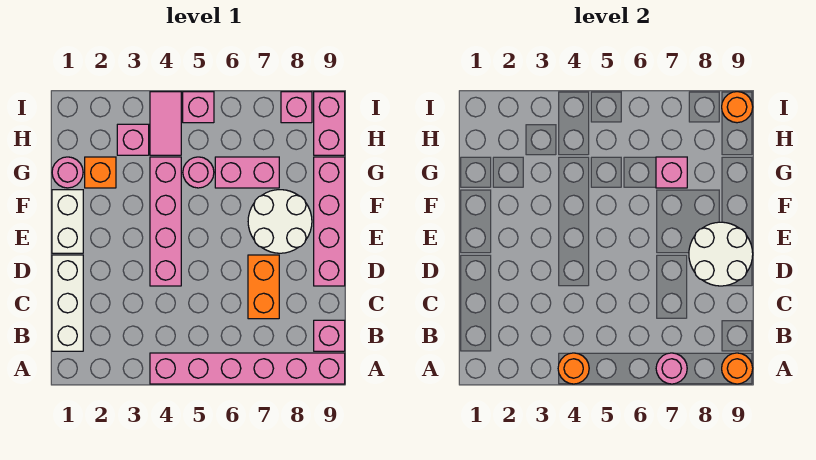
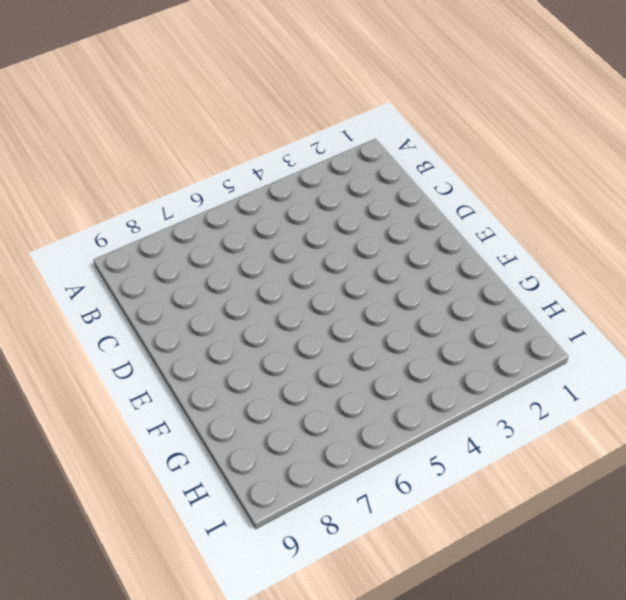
none -> pink brick A4:A9 level 1
none -> white brick B1:D1 level 1
none -> pink brick B9 level 1

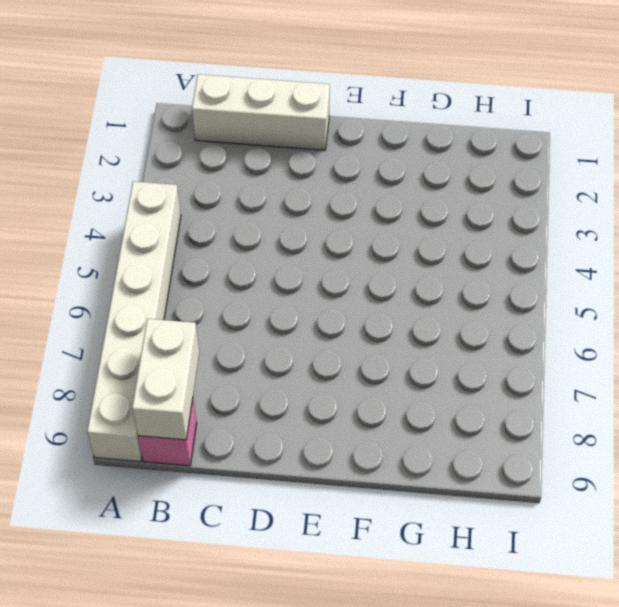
white brick A4:A9 level 1 -> pink brick A4:A9 level 1
white brick B8:B9 level 2 -> white brick E1:F1 level 1
none -> orange brick C7:D7 level 1
none -> pink brick D4:G4 level 1
none -> pink brick D9:G9 level 1

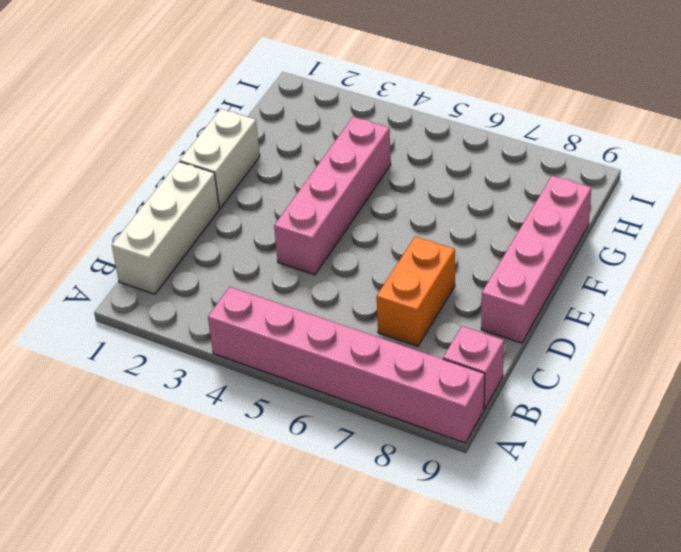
none -> white round brick E7:F8 level 1
none -> pink round brick G1 level 1
none -> orange brick G2 level 1

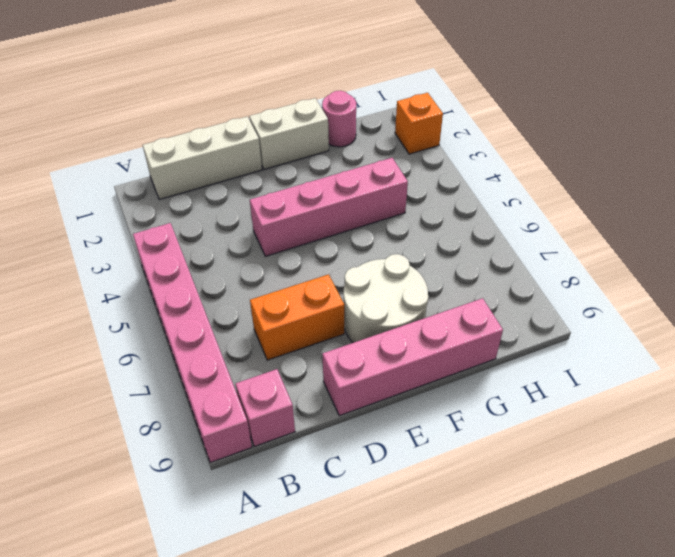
orange brick I2 level 1 -> orange brick G2 level 1
none -> pink round brick G5 level 1
none -> pink brick G6:G7 level 1
none -> pink brick H3 level 1

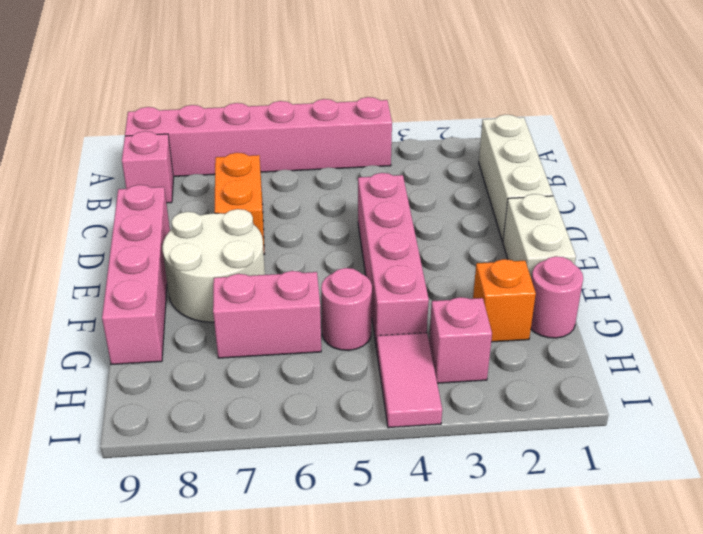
none -> pink brick H9:I9 level 1
none -> pink brick I5 level 1
none -> pink brick I8 level 1

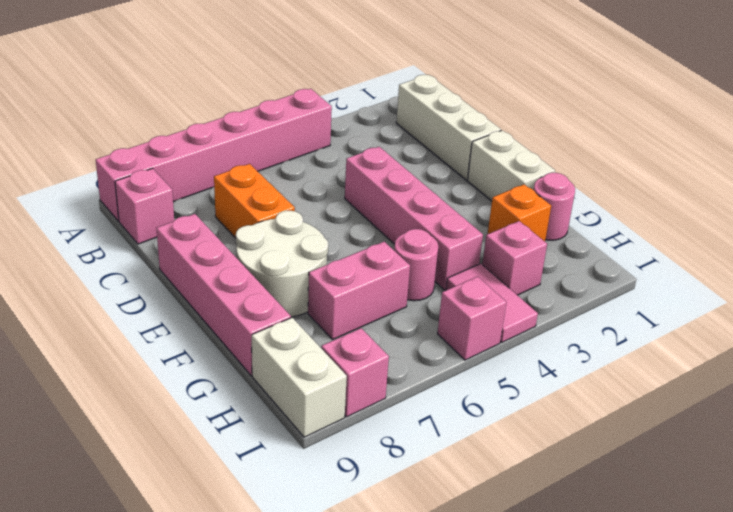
white brick H9:I9 level 1 -> pink brick H9:I9 level 1
none -> orange round brick A4 level 2
none -> pink round brick A7 level 2
none -> orange round brick A9 level 2

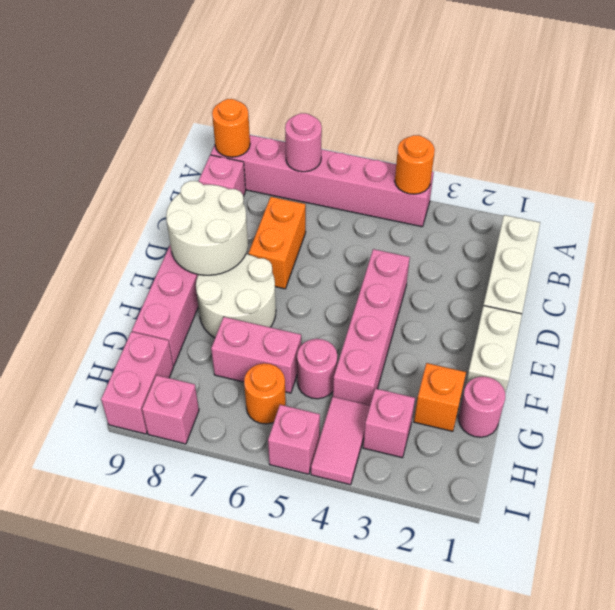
orange round brick H6 level 1 -> orange round brick I9 level 2
none -> pink brick G7 level 2

